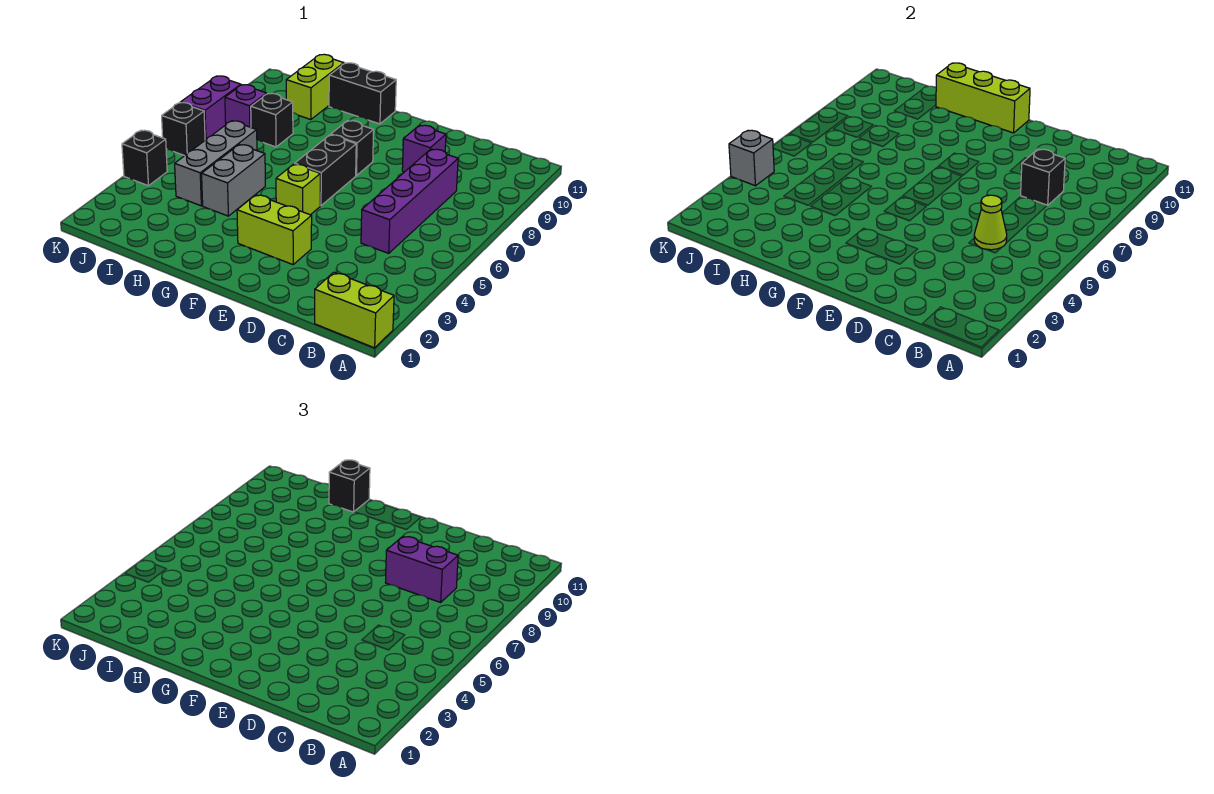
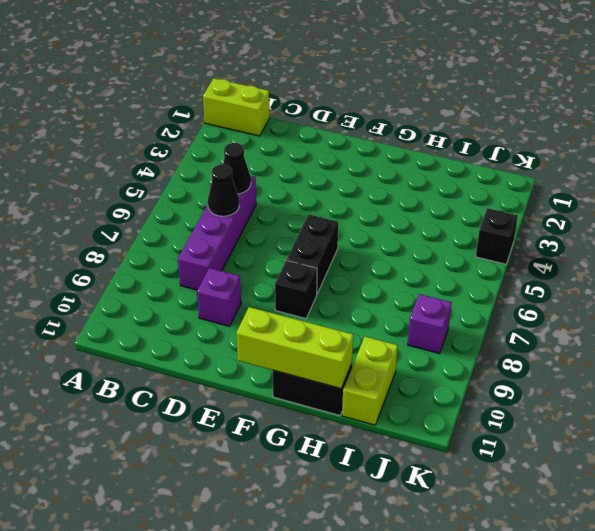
black cone C5 level 2 -> lime cone C5 level 2
black cone C6 level 2 -> none
none -> lime brick E3:F3 level 1
none -> lime brick F5 level 1
none -> grey brick H4:H5 level 1

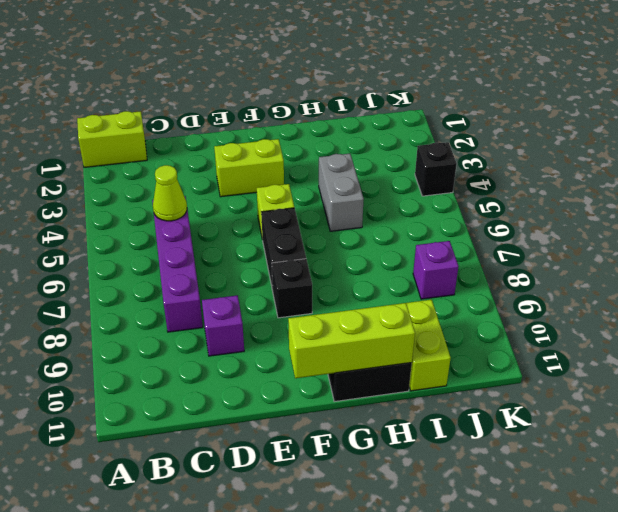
none -> grey brick I4:I6 level 1
none -> black brick I8 level 1
none -> black brick K6 level 1

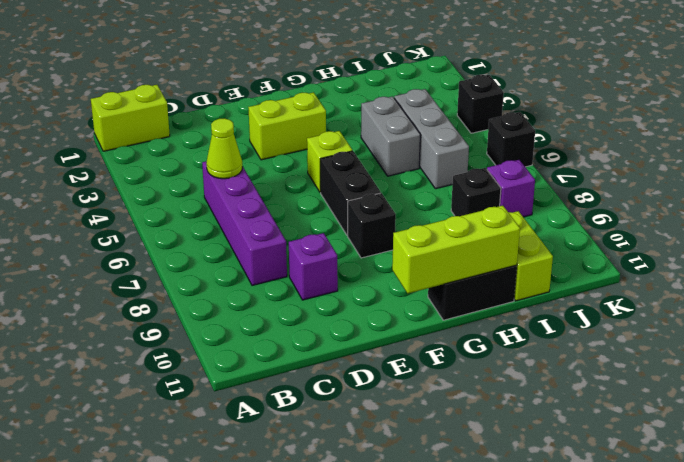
none -> purple brick K7:K8 level 1
none -> black brick C8 level 2
none -> grey brick K4 level 2

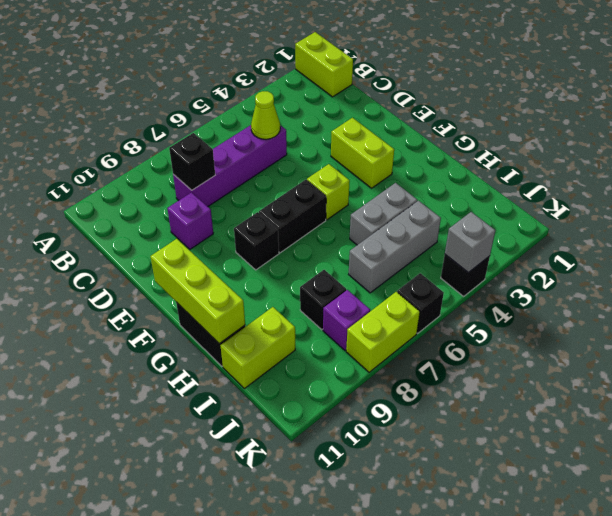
lime brick K7:K8 level 1 -> purple brick K7:K8 level 1
none -> purple brick C8:D8 level 3
none -> black brick H11 level 3

